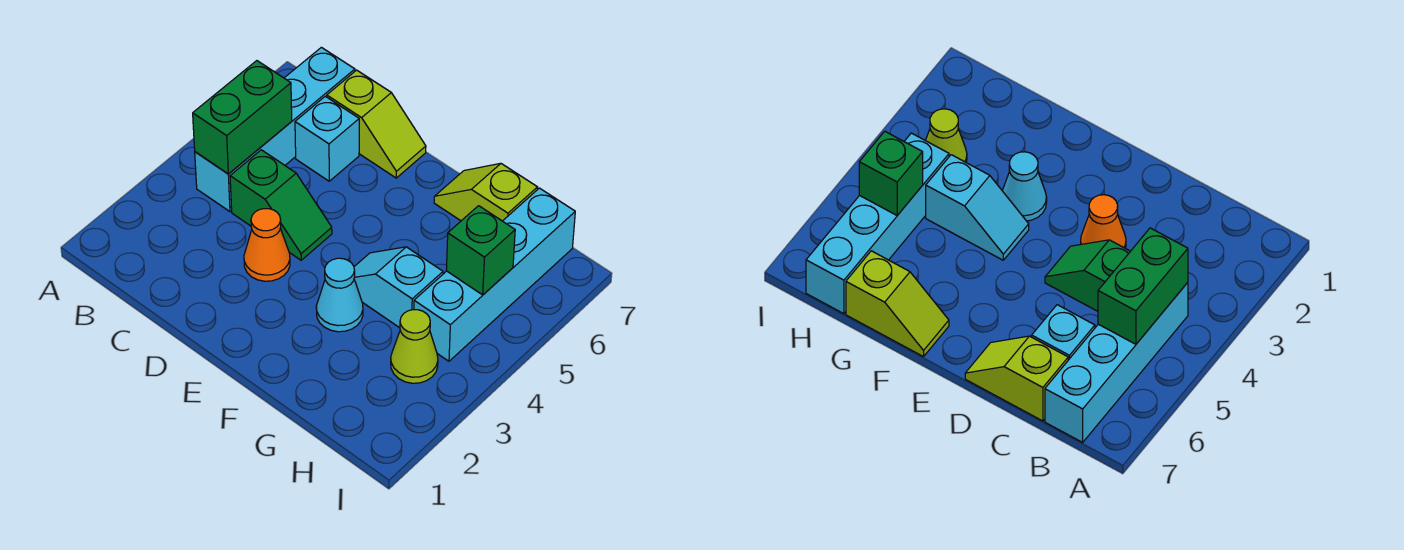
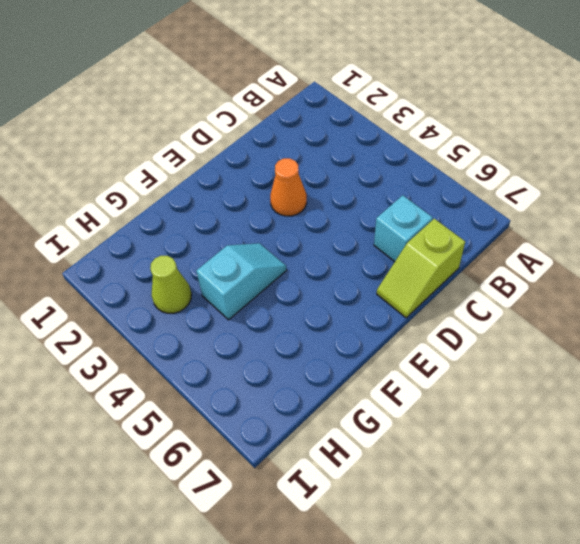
none -> cyan brick B4:B7 level 1
none -> green slope C4:D4 level 1 top C
none -> cyan cone F3 level 1

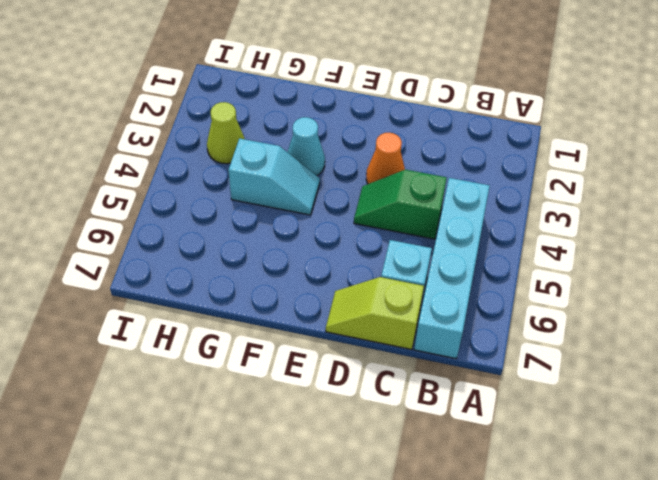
none -> lime slope F7:G7 level 1 top G
none -> cyan brick H4:H7 level 1
none -> green brick B4:B5 level 2

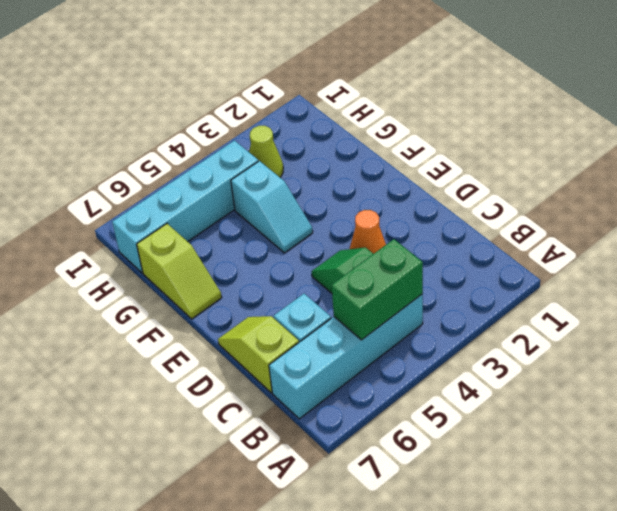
none -> cyan cone F3 level 1
none -> green brick H5 level 2

